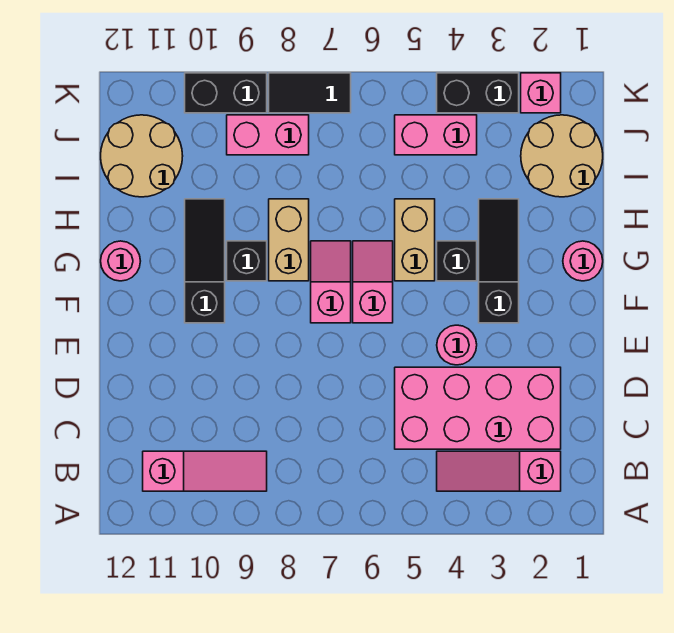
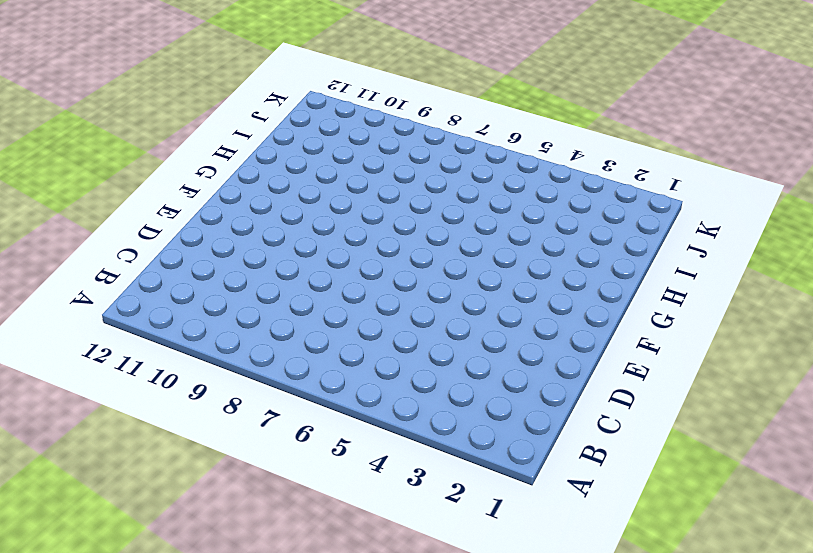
none -> pink slope B2:B4 level 1 top 2
none -> pink slope B9:B11 level 1 top 11
none -> pink brick C2:D5 level 1

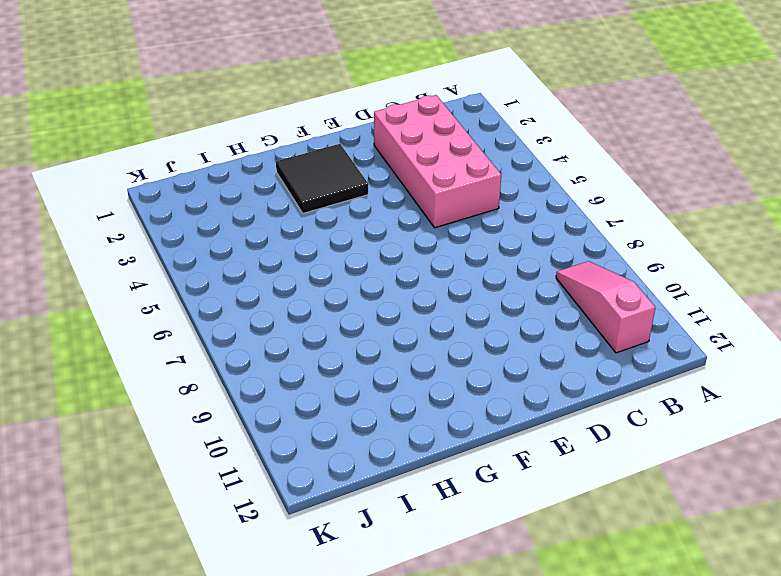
black tile F2:G3 level 1 -> black slope F3:H3 level 1 top F
none -> pink slope B2:B4 level 1 top 2
none -> pink round brick E4 level 1
none -> pink slope F6:G6 level 1 top F

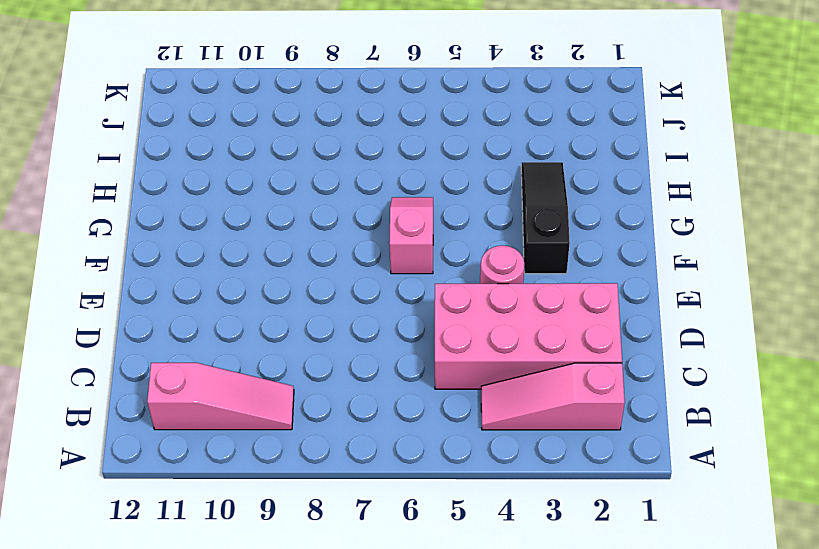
none -> pink slope F7:G7 level 1 top F
none -> black slope F10:H10 level 1 top F
none -> pink round brick G1 level 1

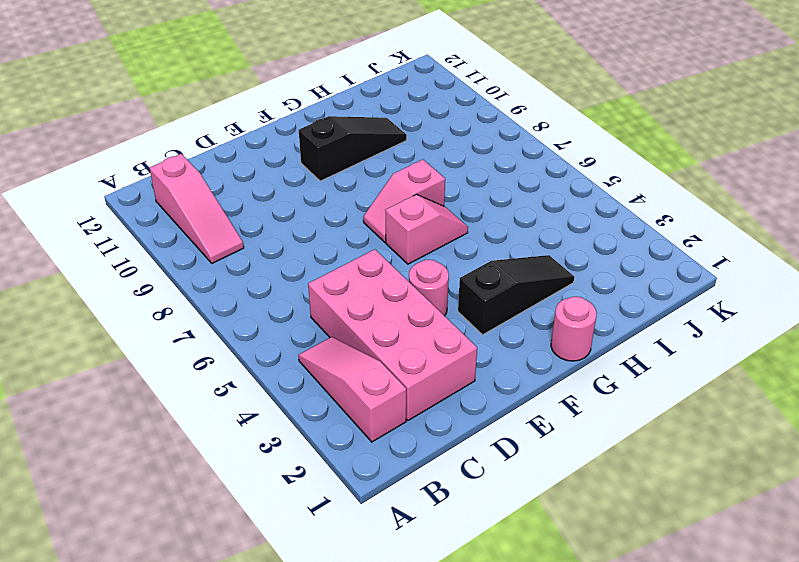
pink slope F7:G7 level 1 top G -> pink slope F7:G7 level 1 top F
none -> black brick G4 level 1
none -> tan brick G5:H5 level 1
none -> tan brick G8:H8 level 1

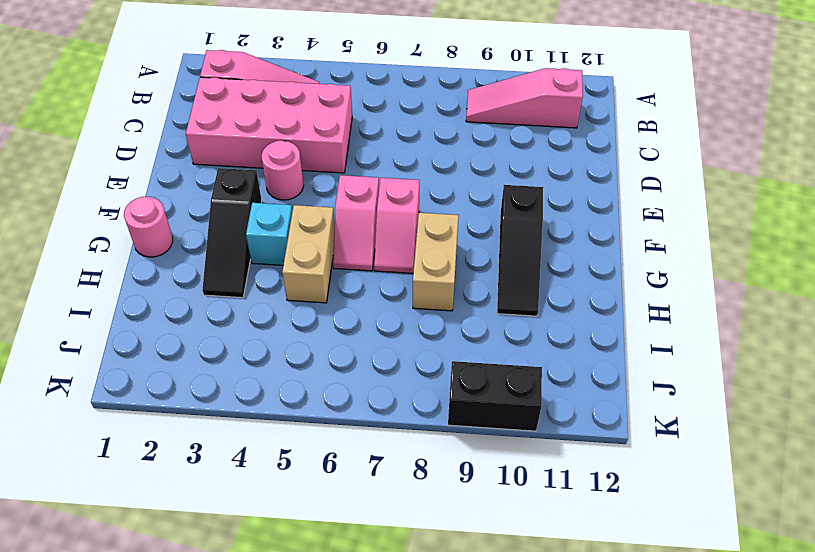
cyan brick G4 level 1 -> black brick G4 level 1
none -> black brick G9 level 1
none -> pink round brick G12 level 1
none -> tan round brick I1:J2 level 1

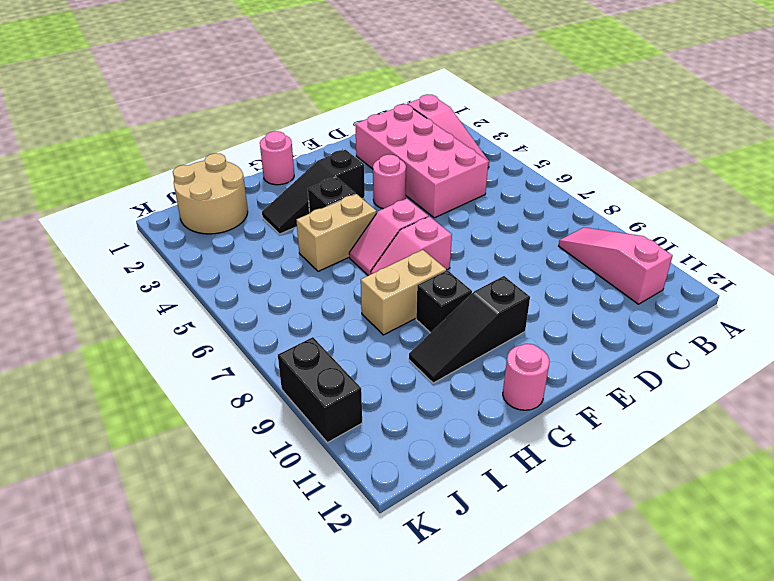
none -> tan round brick I11:J12 level 1
none -> pink brick J4:J5 level 1
none -> pink brick J8:J9 level 1

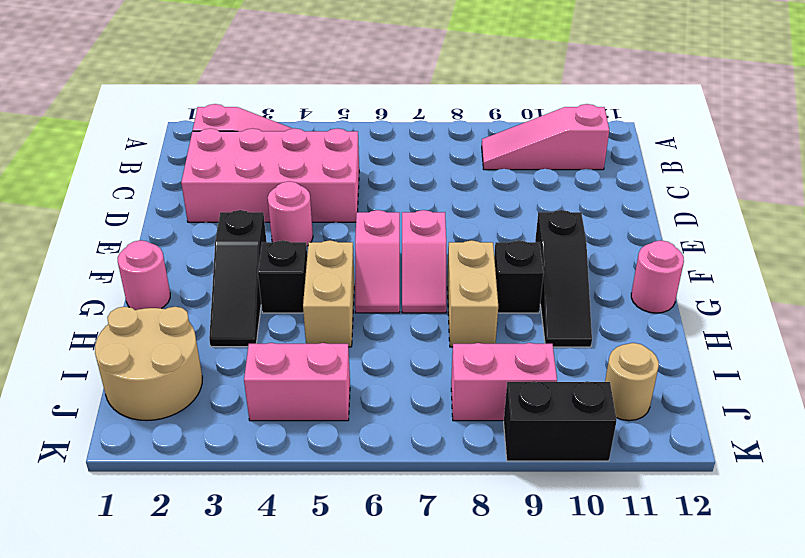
tan round brick J11 level 1 -> tan round brick I11:J12 level 1
none -> pink brick K2 level 1
none -> black brick K3:K4 level 1
none -> black tile K7:K8 level 1

